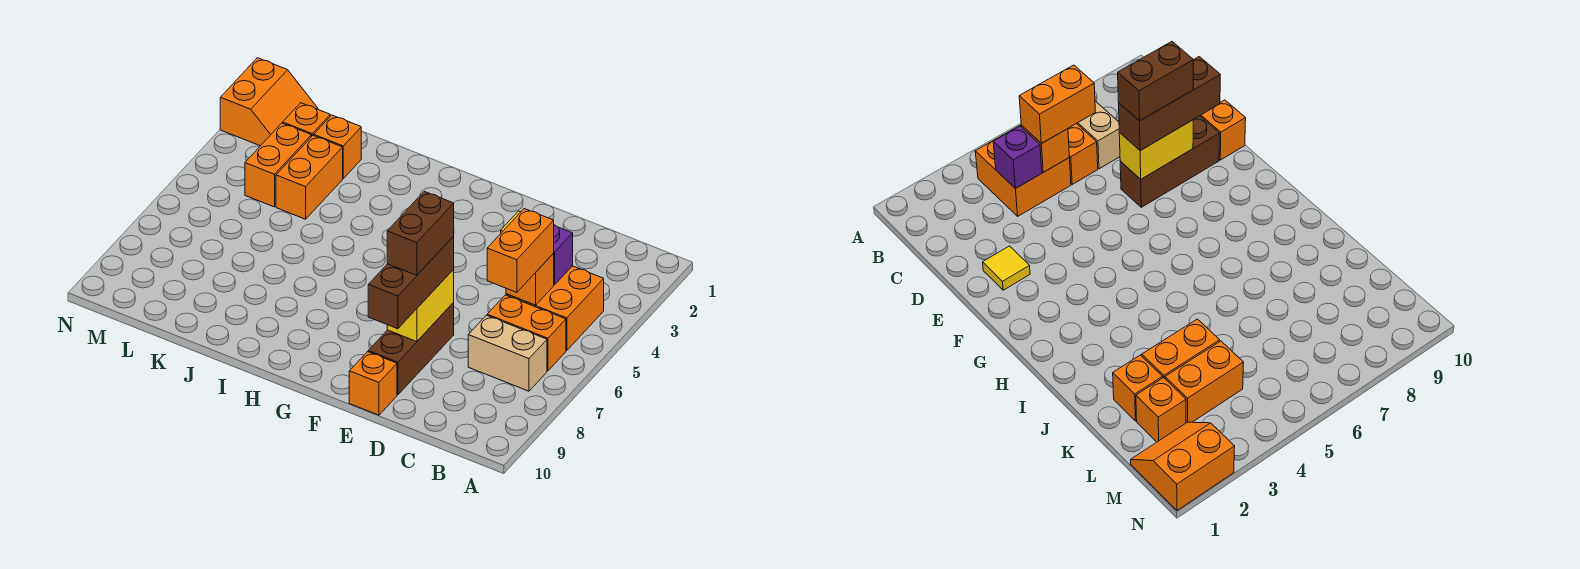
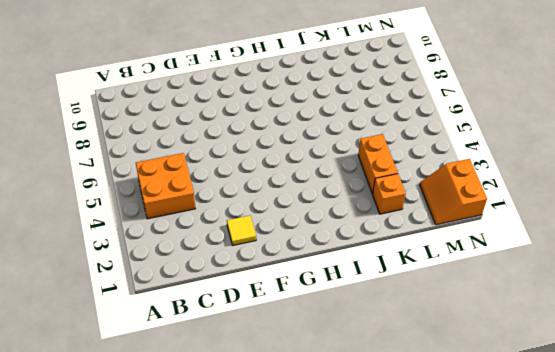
none -> orange brick B6:C6 level 1
none -> tan brick B7:C7 level 1
none -> brown brick E7:E9 level 1

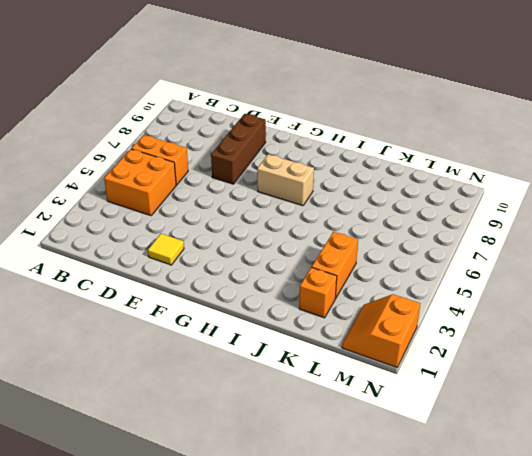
tan brick G7:H7 level 1 -> tan brick B7:C7 level 1
none -> orange brick E10 level 1
none -> orange brick L2 level 1
none -> orange brick L3:L4 level 1

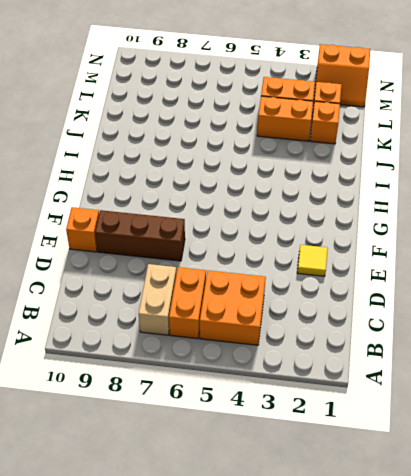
none -> purple brick C4 level 2
none -> orange brick C5 level 2
none -> yellow brick E7:E8 level 2

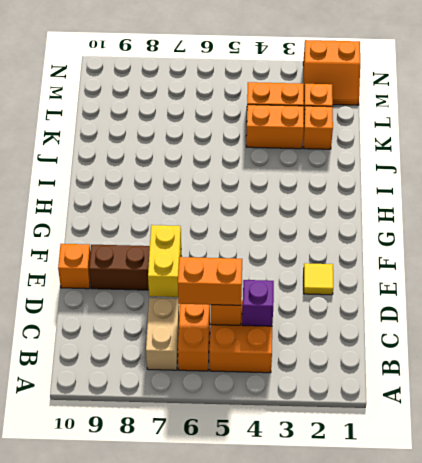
yellow brick D7:E7 level 2 -> yellow brick E7:E8 level 2
none -> brown brick E7:E9 level 3
none -> brown brick E7:E8 level 4

